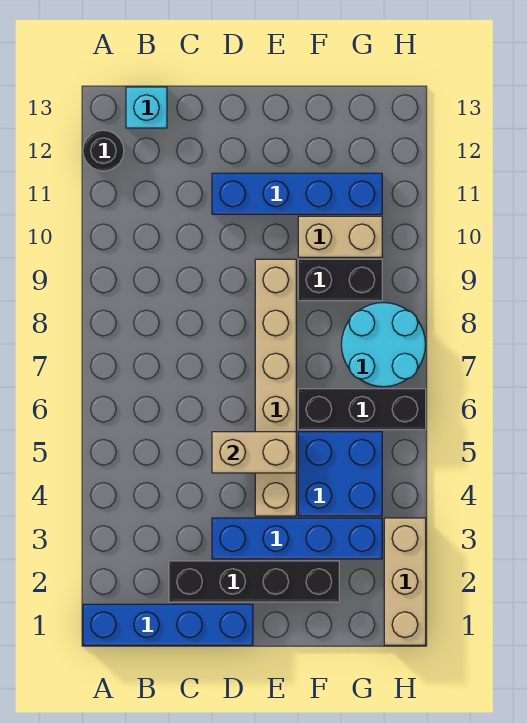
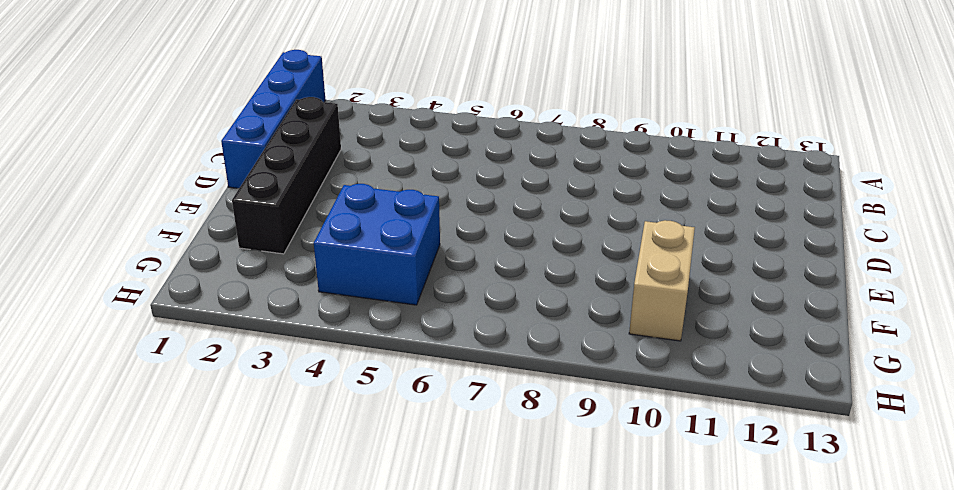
none -> black round brick A12 level 1
none -> cyan brick B13 level 1
none -> blue brick D3:G3 level 1

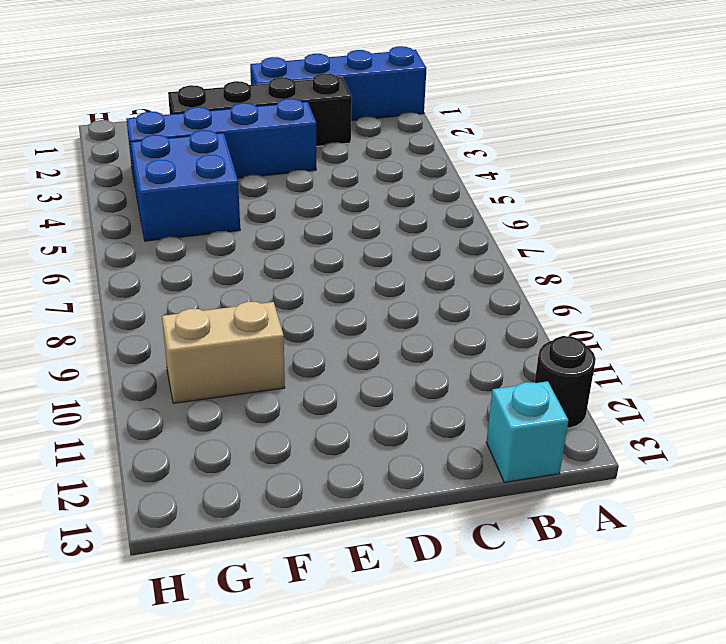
none -> blue brick D11:G11 level 1
none -> tan brick E4:E9 level 1
none -> black brick F6:H6 level 1

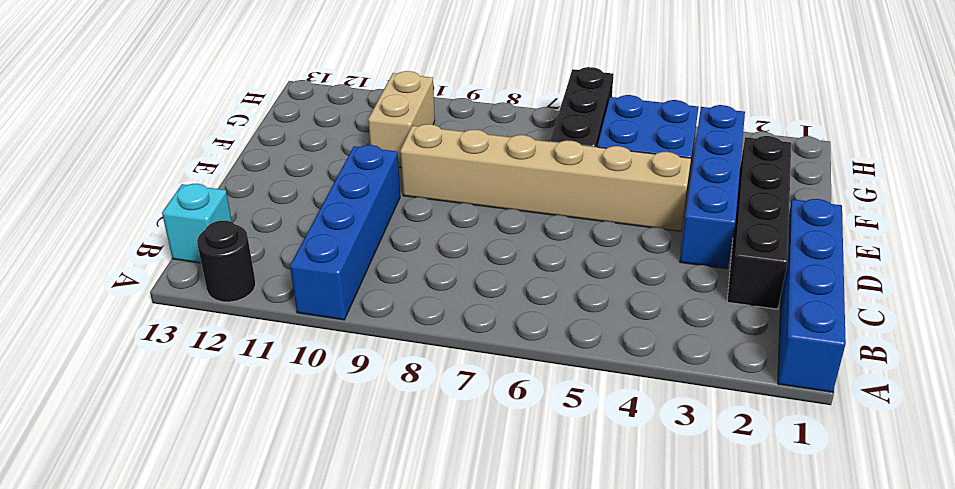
blue brick A10:D10 level 1 -> blue brick D11:G11 level 1
none -> black brick F9:G9 level 1
none -> cyan round brick G7:H8 level 1
none -> tan brick H1:H3 level 1

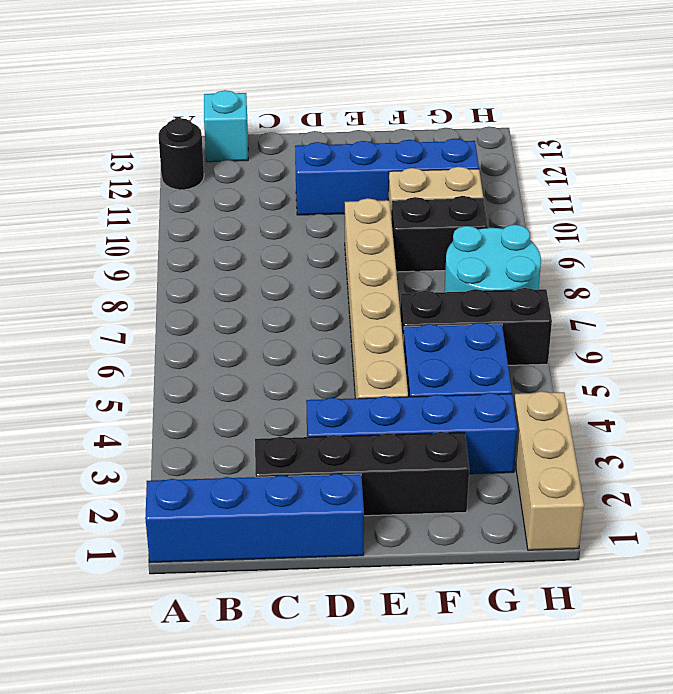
none -> tan brick D5:E5 level 2

